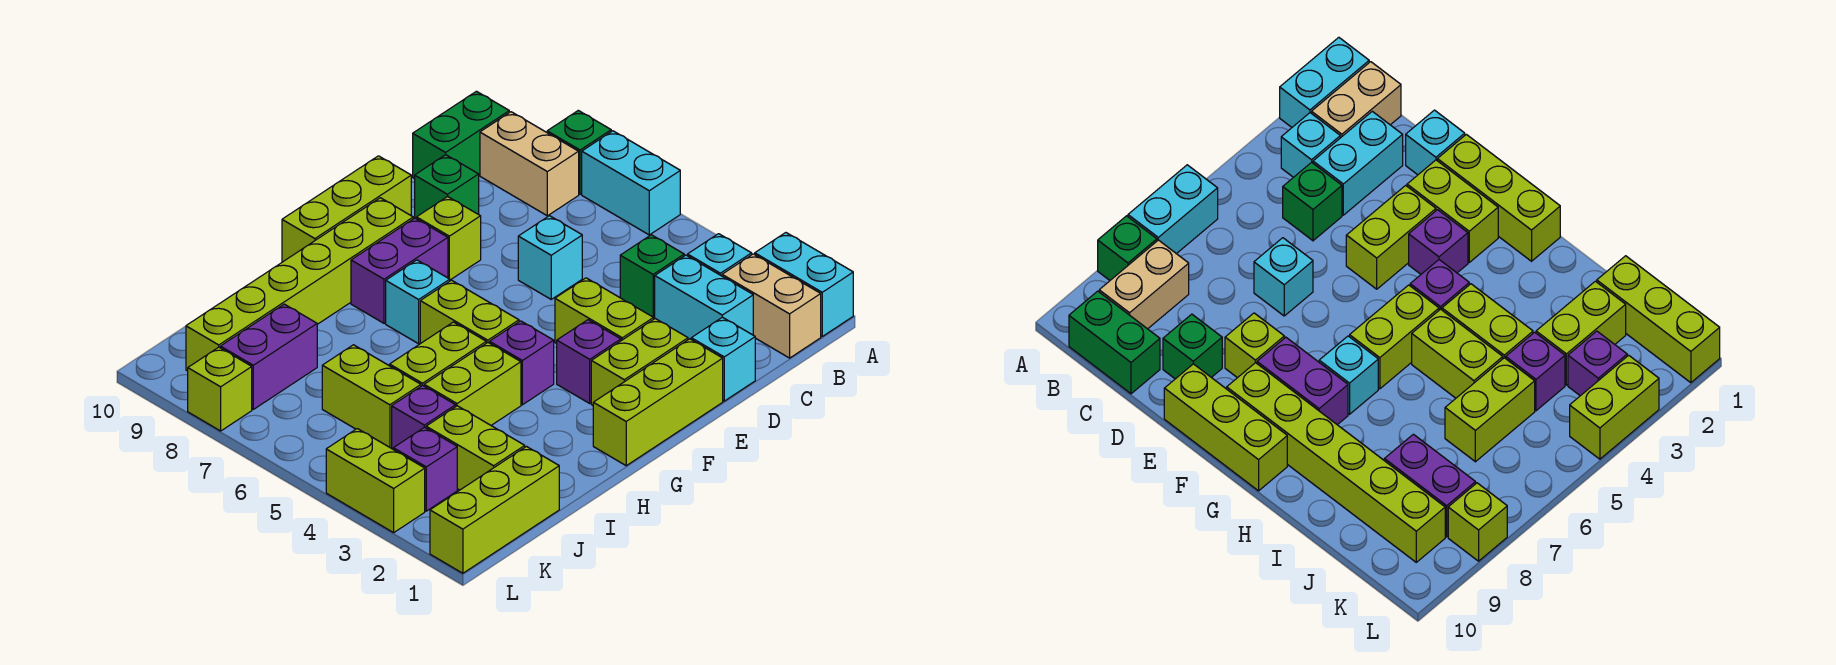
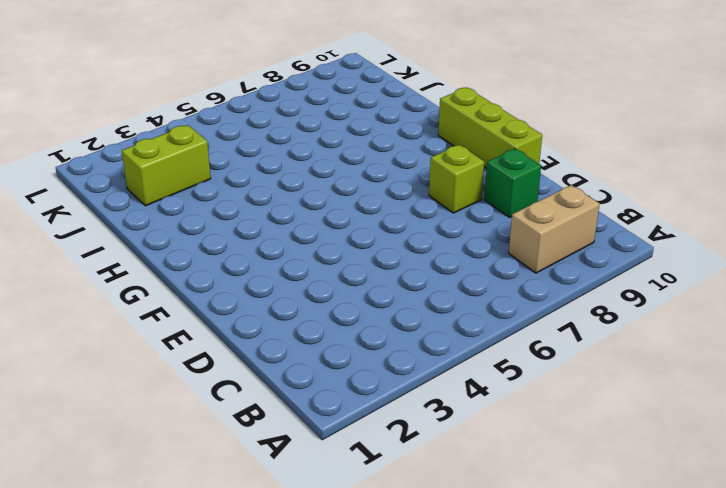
none -> cyan brick A1:A2 level 1
none -> cyan brick A6:A7 level 1
none -> green brick A8 level 1
none -> tan brick B1:B2 level 1

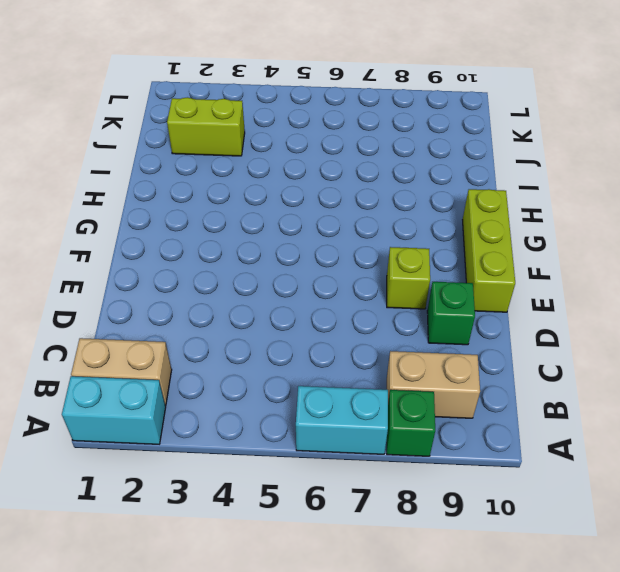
none -> cyan brick B3 level 1
none -> green brick B10:C10 level 1
none -> cyan brick C2:C3 level 1
none -> green brick C4 level 1

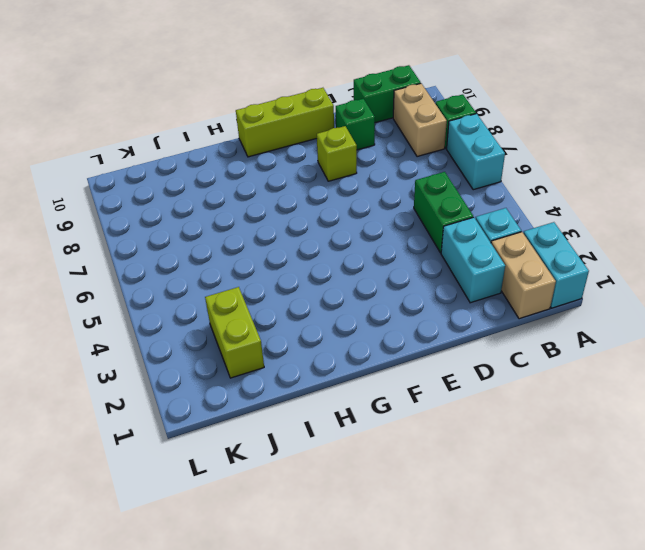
green brick C4:C5 level 1 -> green brick C4 level 1
none -> cyan brick D1 level 1
none -> cyan brick D6 level 1
none -> lime brick E1:G1 level 1
none -> lime brick E2:F2 level 1

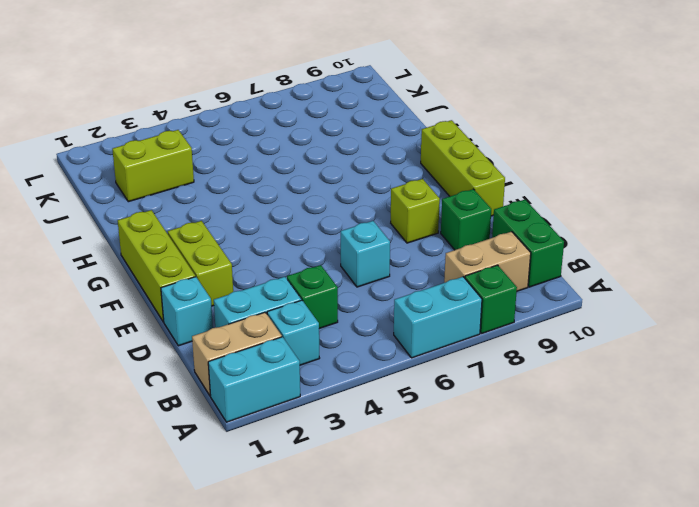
none -> lime brick E3:E4 level 1
none -> purple brick F3 level 1
none -> purple brick F8:G8 level 1
none -> lime brick F9:K9 level 1

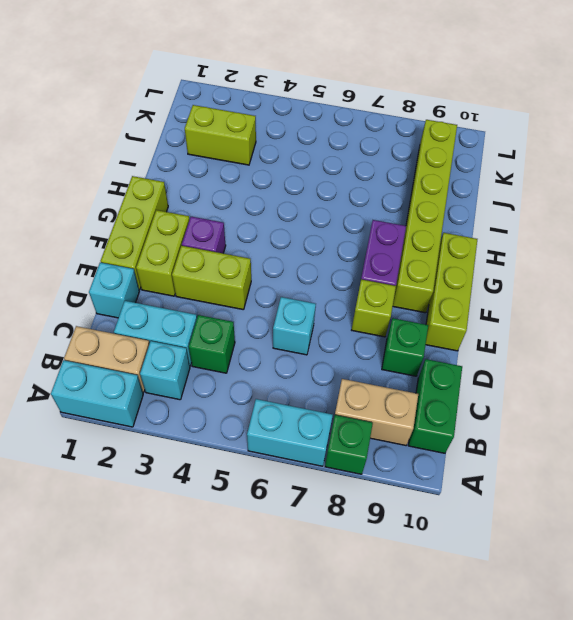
none -> purple brick G4 level 1
none -> lime brick G5:G6 level 1
none -> cyan brick G7 level 1
none -> lime brick H4:I4 level 1

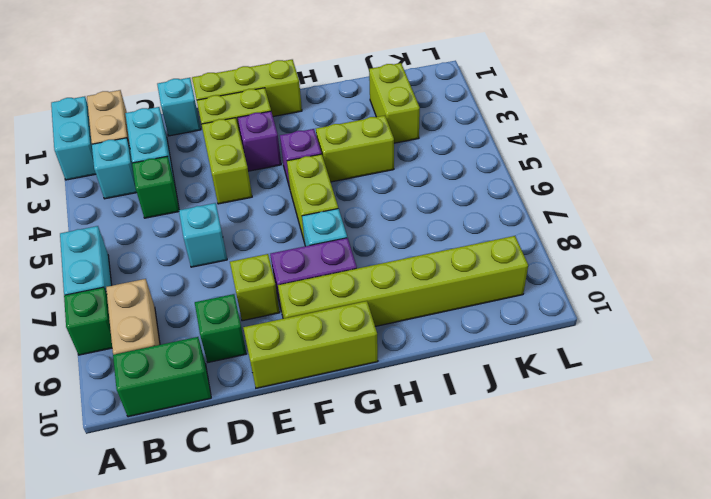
none -> lime brick H5:I5 level 1
none -> lime brick J1:L1 level 1
none -> purple brick J4 level 1
none -> lime brick J5:J6 level 1

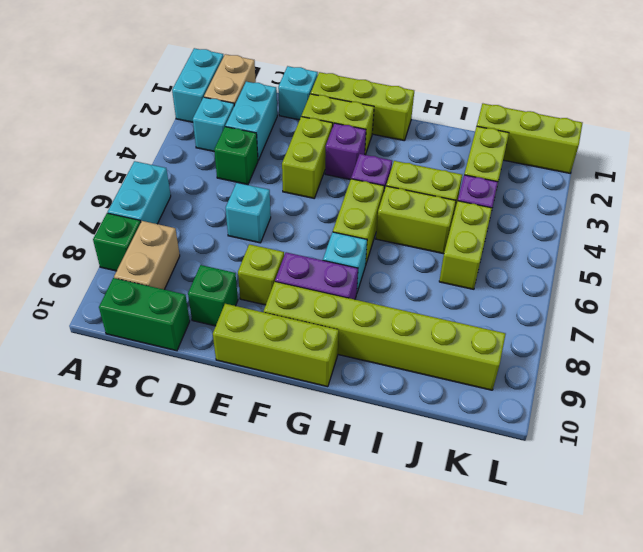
none -> purple brick J8:K8 level 1
none -> purple brick K3 level 1
none -> lime brick L3:L4 level 1
none -> lime brick L8 level 1

